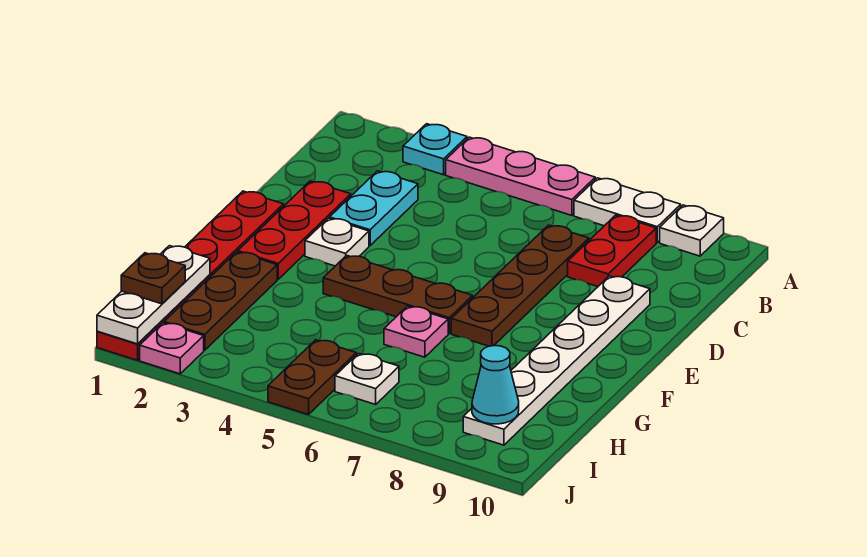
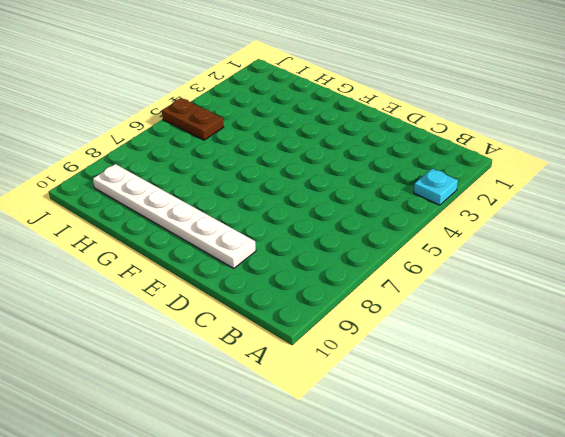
none -> pink plate A4:A6 level 1
none -> white plate A7:A8 level 1
none -> white plate A9 level 1

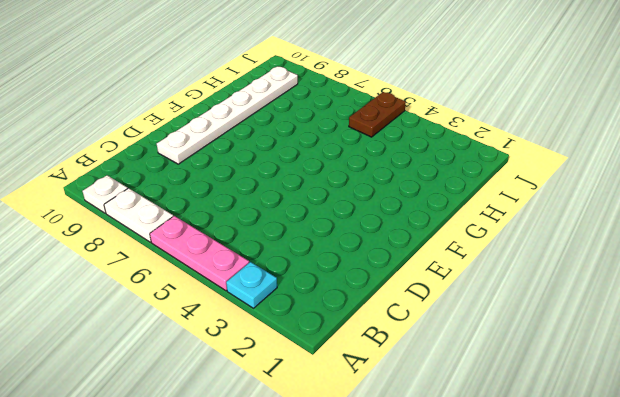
none -> red plate B8:C8 level 1
none -> cyan plate C3:D3 level 1
none -> brown plate C7:F7 level 1

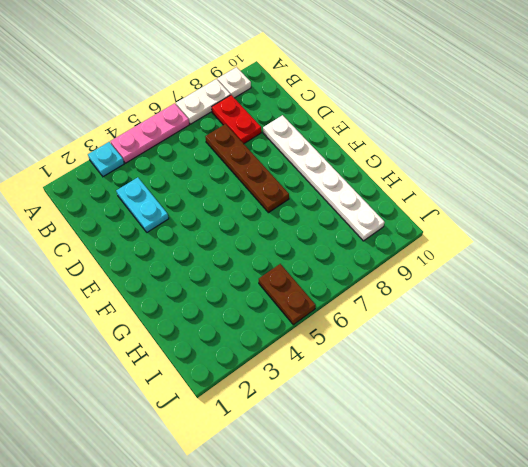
none -> red plate D2:F2 level 1
none -> red plate E1:J1 level 1
none -> white plate E3 level 1

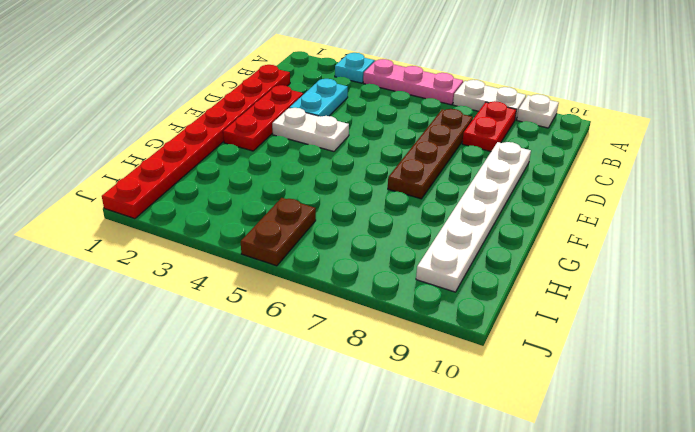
red plate C1:J1 level 1 -> red plate E1:J1 level 1
white plate E3:E4 level 1 -> white plate E3 level 1
none -> brown plate F4:F6 level 1
none -> brown plate G2:I2 level 1
none -> pink plate G6 level 1

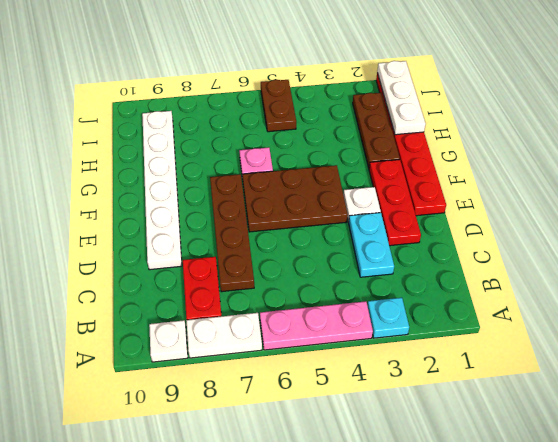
brown plate E4:F6 level 1 -> brown plate F4:F6 level 1
none -> white plate I6 level 1
none -> pink plate J2 level 1
none -> cyan cone I9 level 2

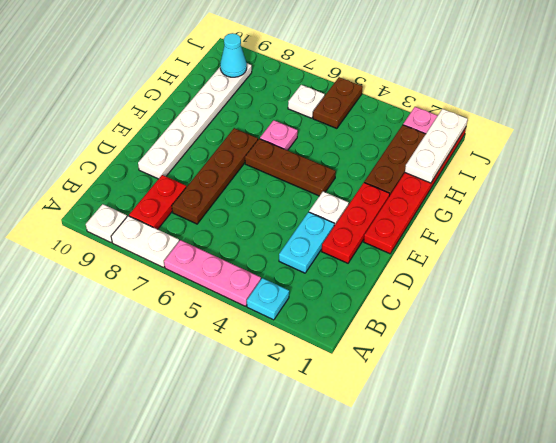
none -> brown plate I1 level 3

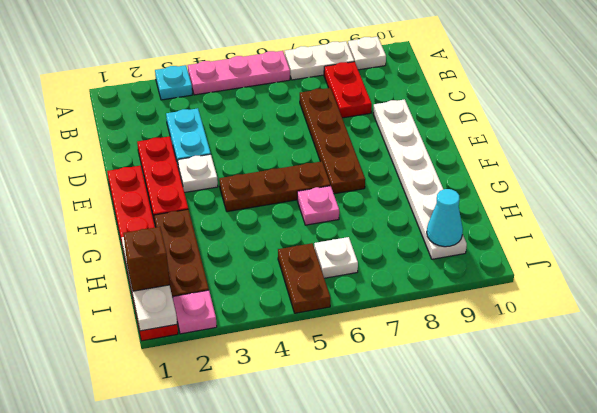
brown brick I1 level 3 -> brown plate I1 level 3

